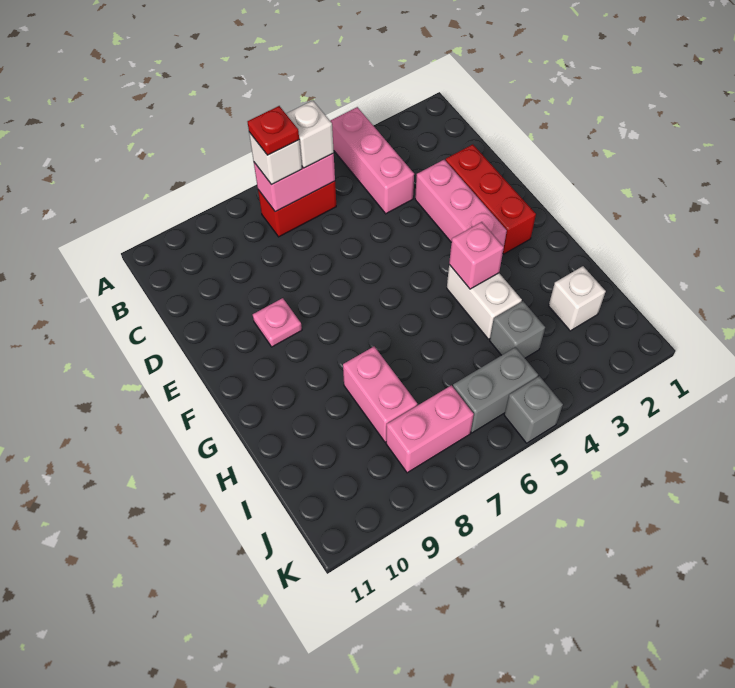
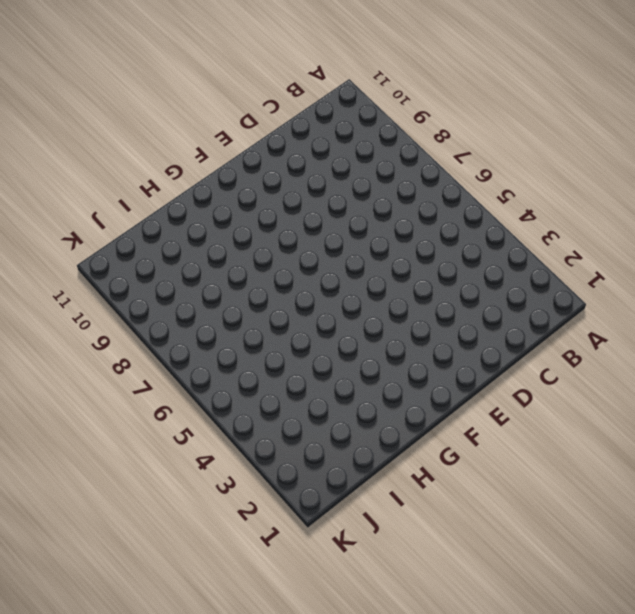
none -> pink brick A4:C4 level 1
none -> red brick B6:B7 level 1
none -> red brick D2:F2 level 1

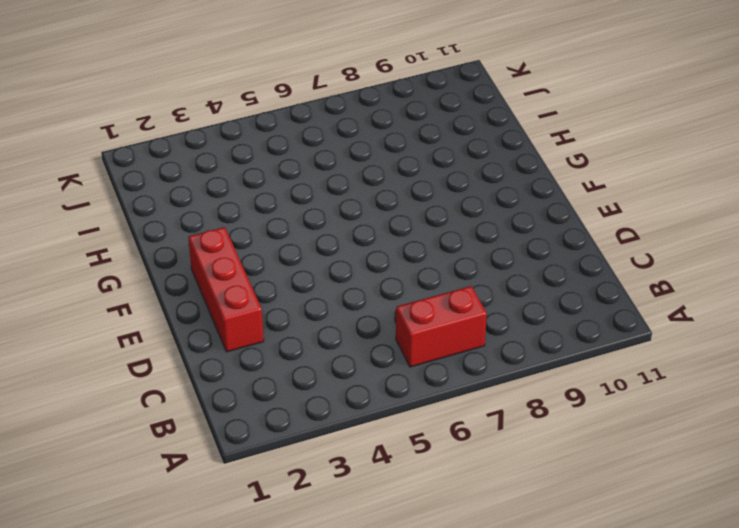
none -> pink brick A4:C4 level 1
none -> pink brick D3:F3 level 1
none -> pink plate E9 level 1

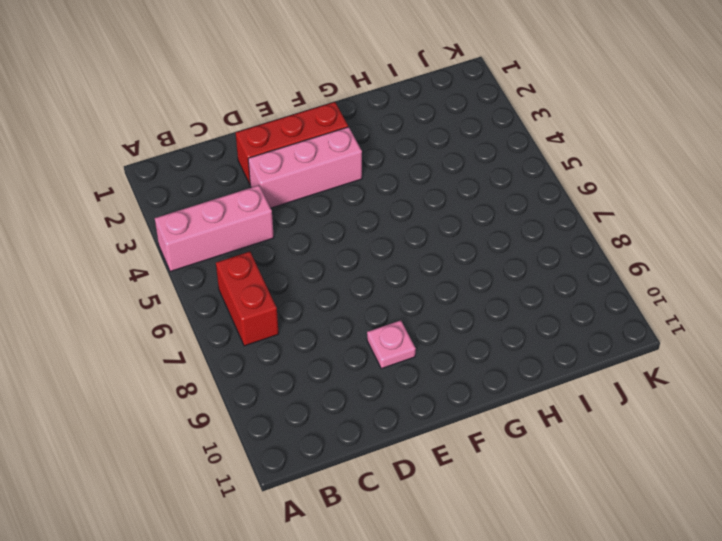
none -> white brick G4:H4 level 1
none -> pink brick H8:I8 level 1
none -> white brick I2 level 1

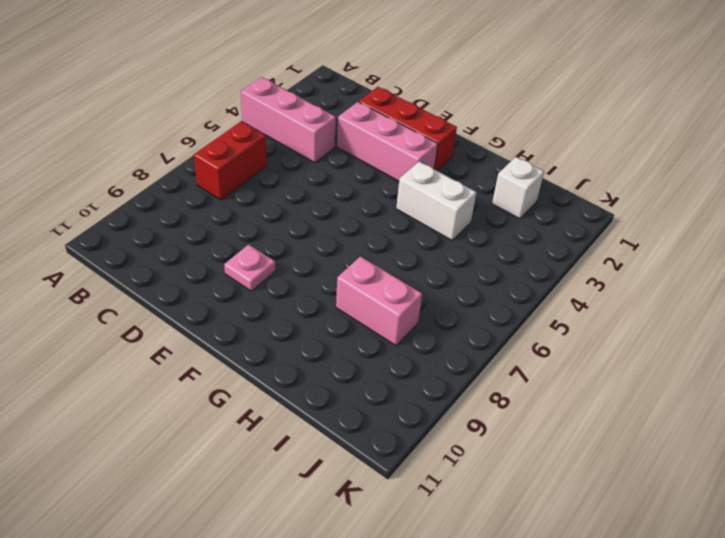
none -> grey brick I4 level 1
none -> grey brick J5:J6 level 1
none -> pink brick J7:J8 level 1

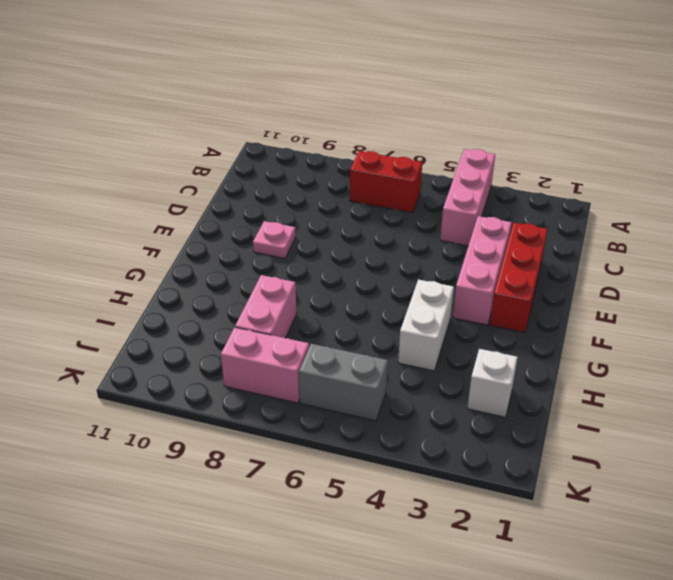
none -> grey brick I4 level 1
none -> grey brick K5 level 1
none -> pink brick B6:B7 level 2

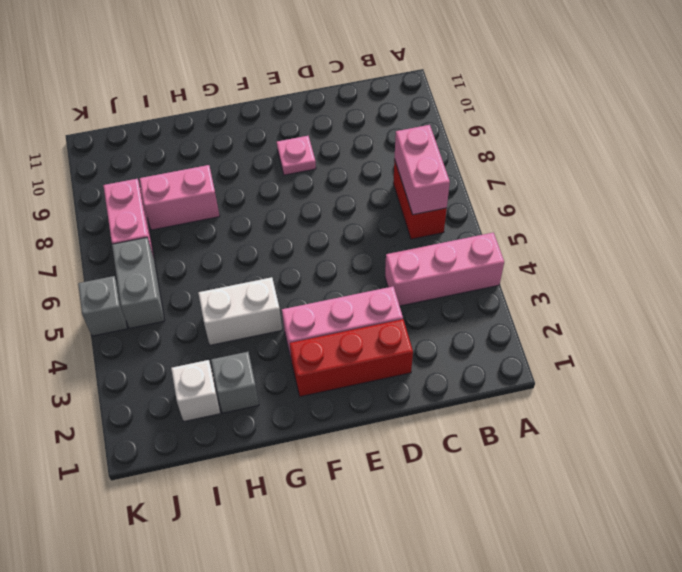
grey brick H2 level 1 -> grey brick I4 level 1
none -> pink brick G4 level 2
none -> white brick B6 level 3
none -> white brick B7 level 3

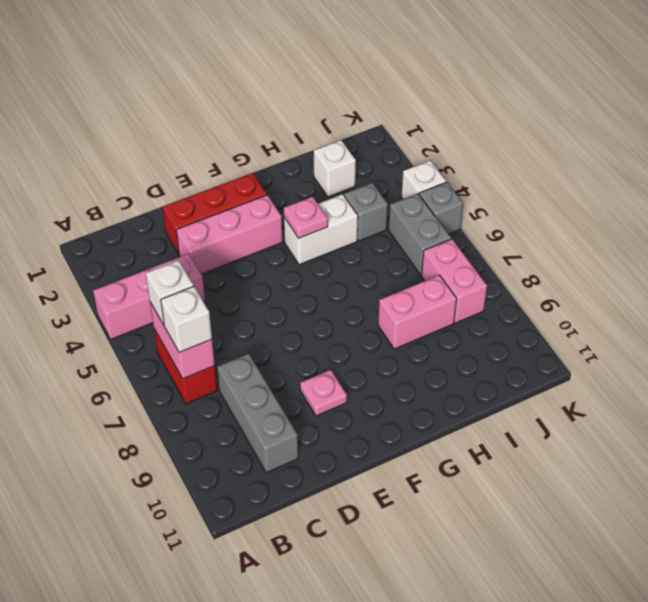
grey brick C8:C10 level 1 -> none
pink plate G4 level 2 -> pink brick G4 level 2
white brick K4 level 1 -> none
none -> red plate B7 level 4

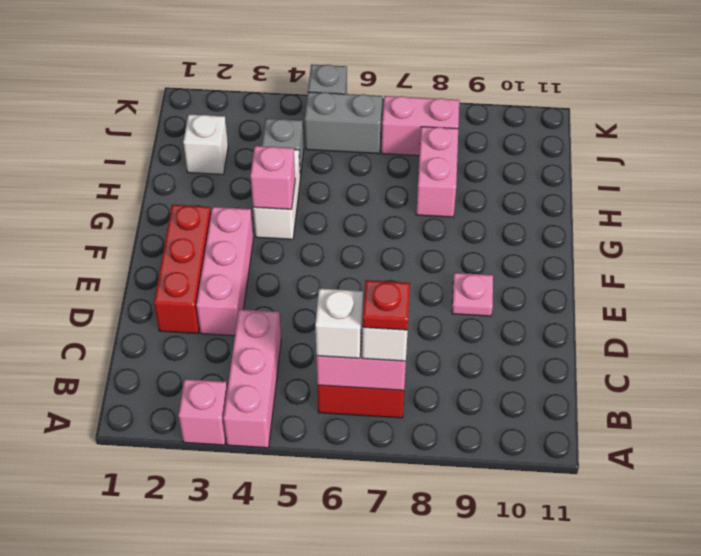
pink brick A3 level 1 -> none

